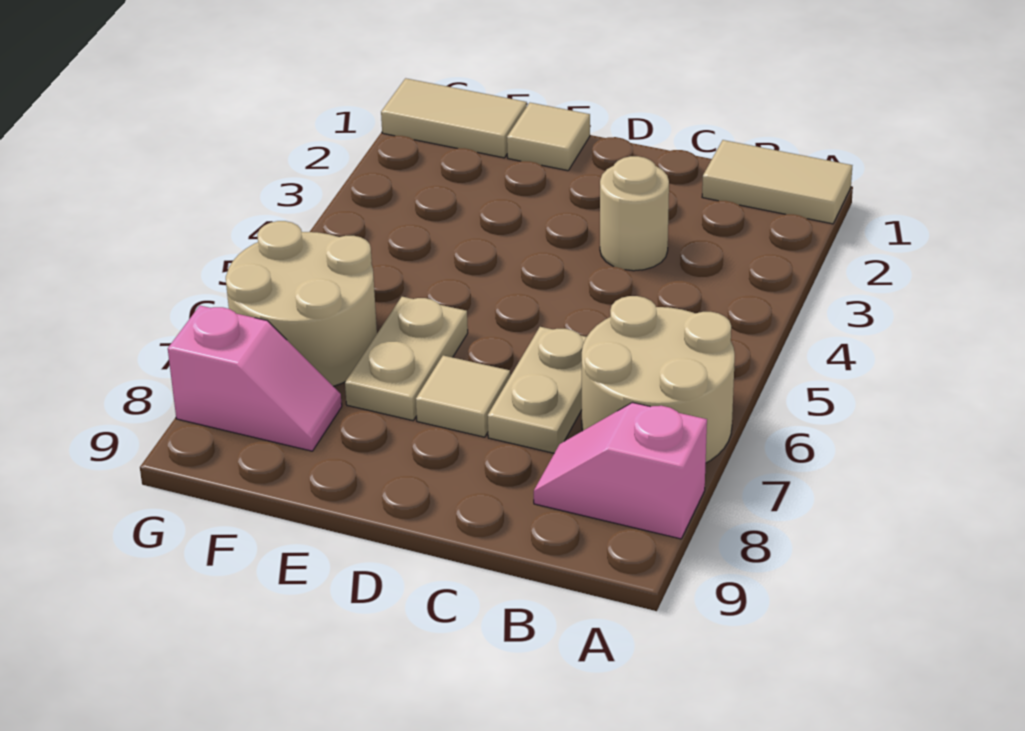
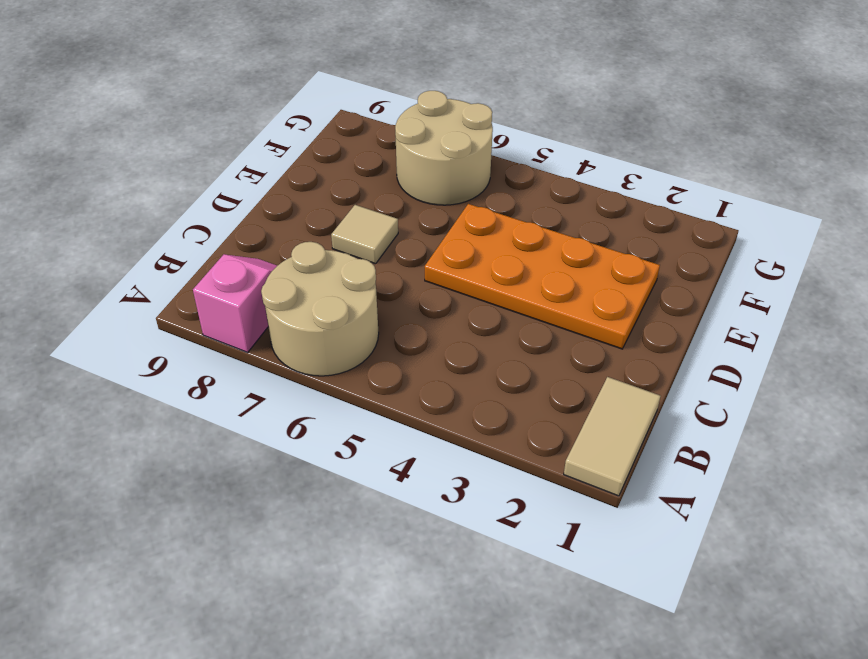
orange plate D2:E5 level 1 -> none
none -> tan round brick C3 level 1
none -> tan plate C6:C7 level 1

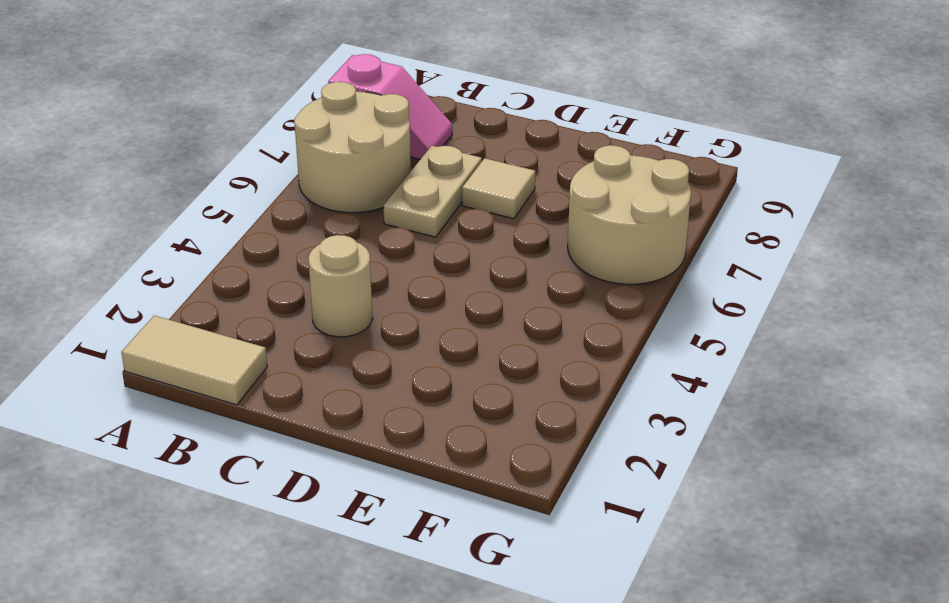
none -> tan tile E1 level 1
none -> tan plate E6:E7 level 1

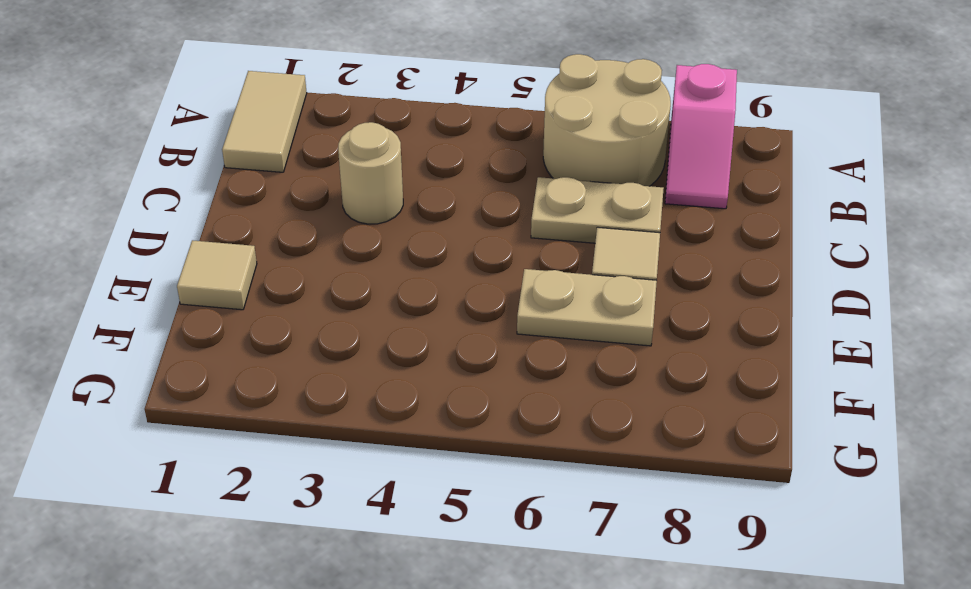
none -> tan tile F1:G1 level 1
none -> tan round brick F6:G7 level 1

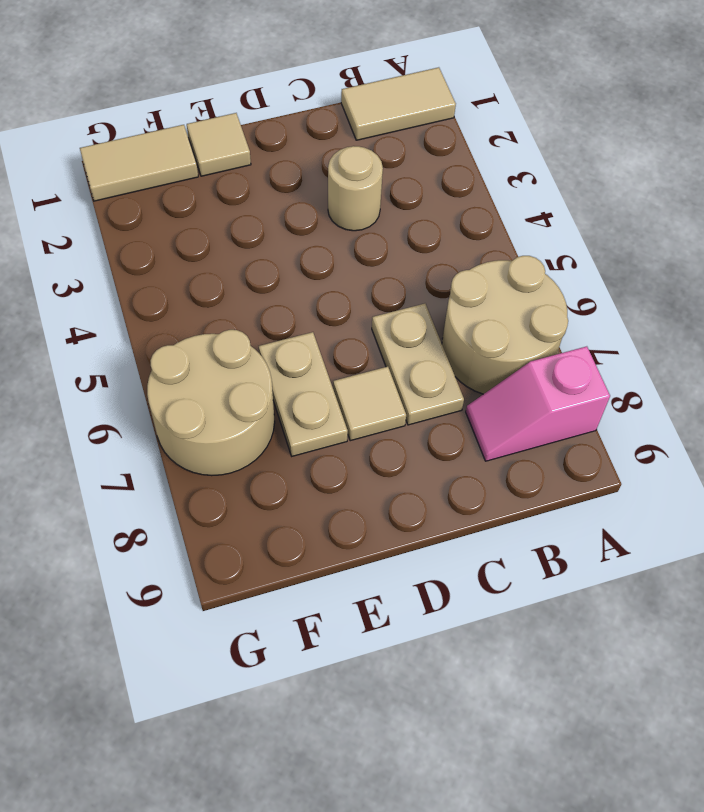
none -> pink slope F8:G8 level 1 top G

